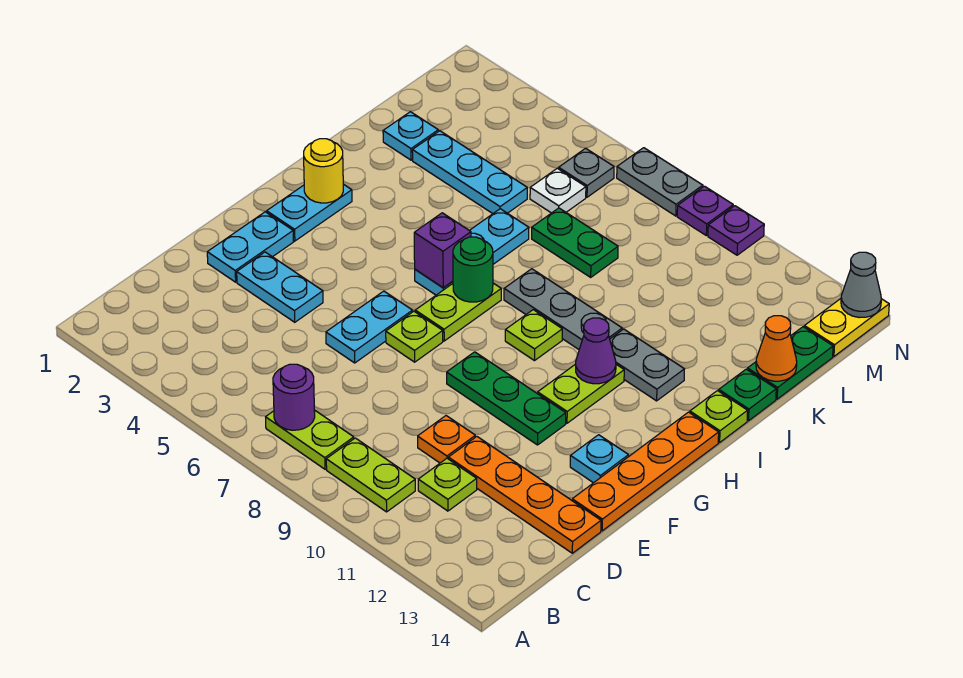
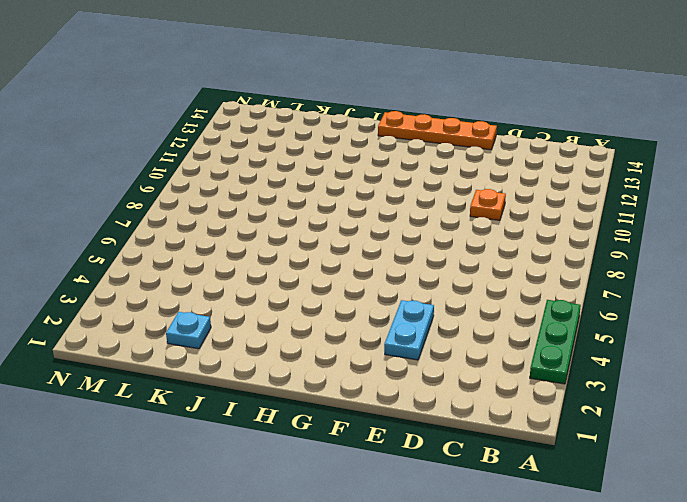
green plate A3:A5 level 1 -> green plate F9:F11 level 1
none -> lime plate B7:B8 level 1
none -> lime plate B9:B10 level 1
none -> lime plate C11 level 1
none -> orange plate D11:D14 level 1

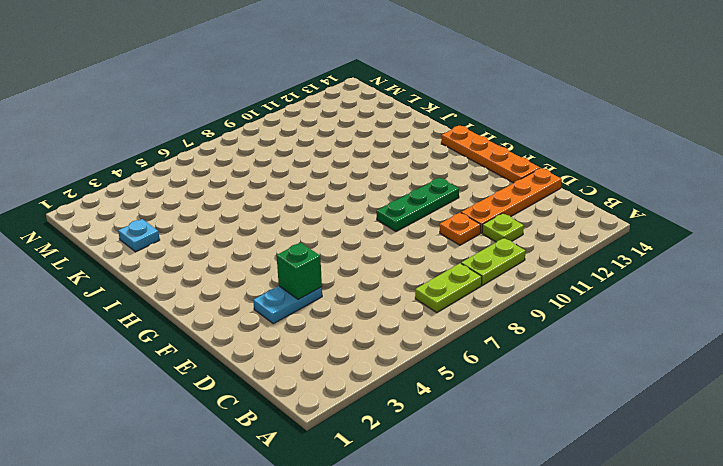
green brick E4 level 2 -> none
none -> cyan plate E2:F2 level 1
none -> cyan plate E6:F6 level 1
none -> lime plate F7 level 1
none -> cyan plate F13 level 1

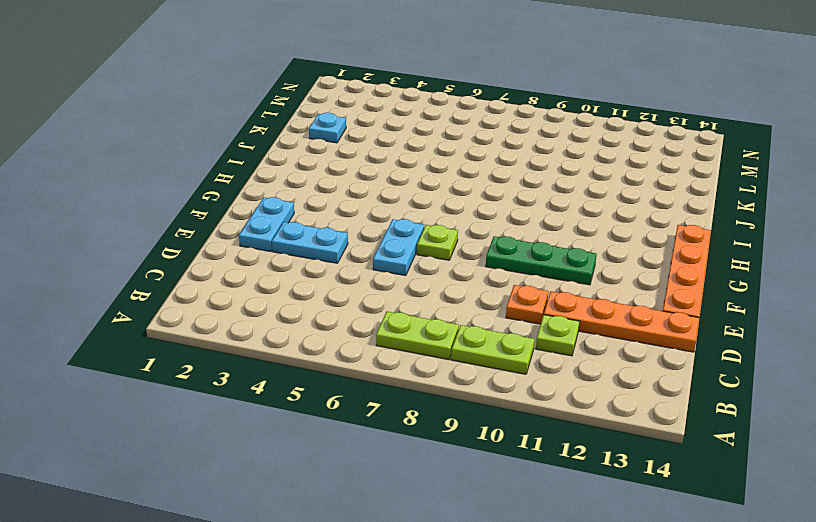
none -> cyan plate F13 level 1
none -> cyan plate G2:H2 level 1
none -> lime plate G7:H7 level 1
none -> lime plate G11:H11 level 1

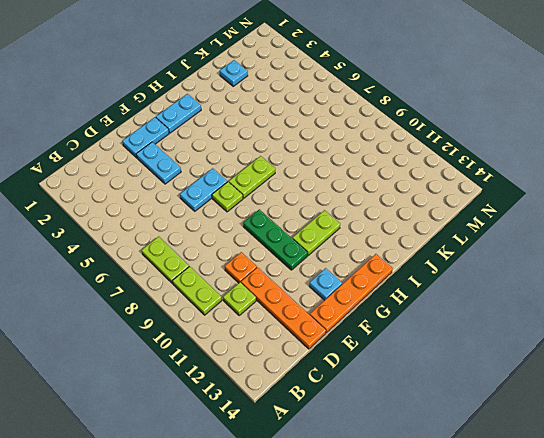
none -> cyan plate H6:J6 level 1
none -> lime plate H9 level 1
none -> grey plate I8:I10 level 1
none -> grey plate I11:I12 level 1

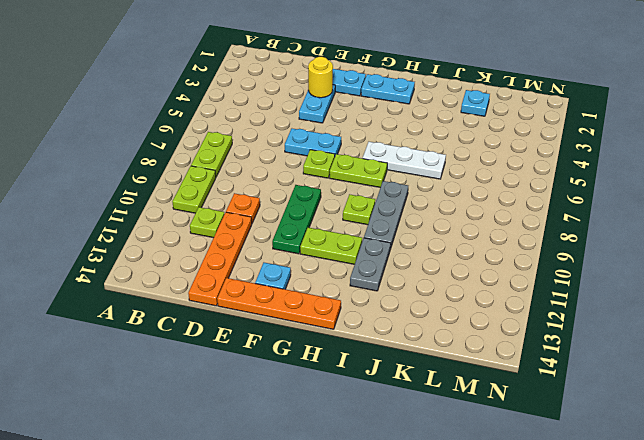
yellow round brick E3 level 2 -> yellow round brick H2 level 2
white plate H6:J6 level 1 -> cyan plate H6:J6 level 1
none -> lime plate I14 level 1
none -> green plate J14 level 1
none -> cyan plate K3:K5 level 1
none -> green plate K7:K8 level 1

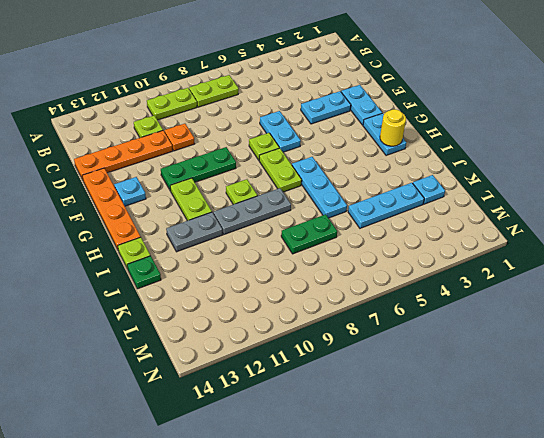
none -> green plate K14:L14 level 1
none -> white plate L6 level 1
none -> grey plate M6 level 1
none -> yellow plate M14:N14 level 1

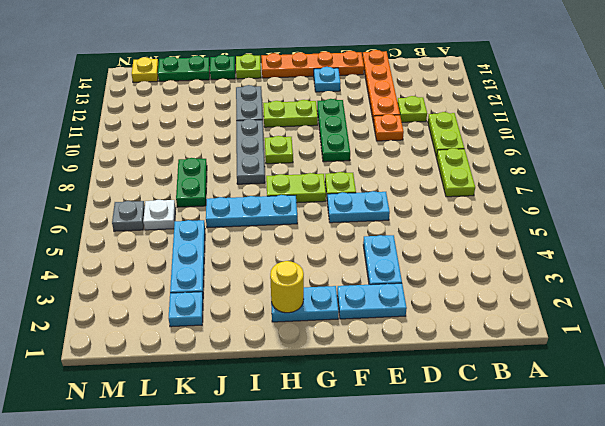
yellow plate M14 level 1 -> yellow plate M14:N14 level 1
none -> grey plate N7:N8 level 1
none -> purple plate N9 level 1
none -> purple plate N10 level 1
none -> purple round brick B7 level 2

